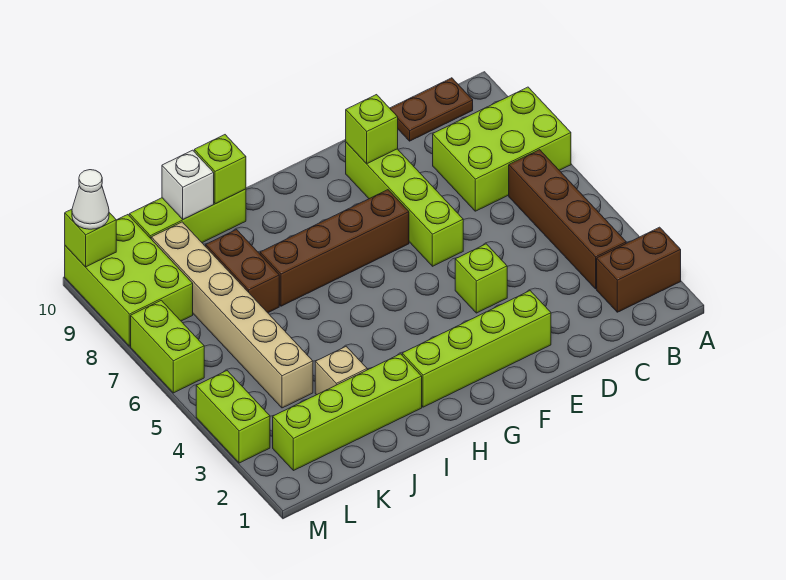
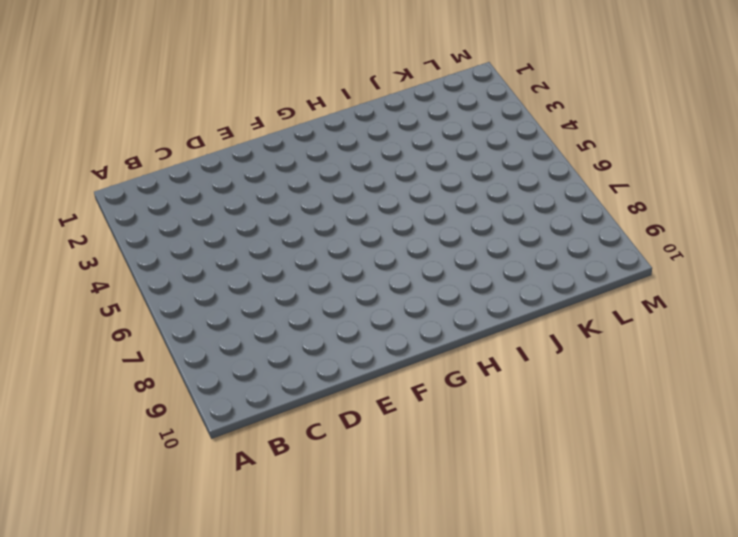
none -> brown brick A2:B2 level 1
none -> lime brick A7:C8 level 1
none -> brown brick B3:B6 level 1

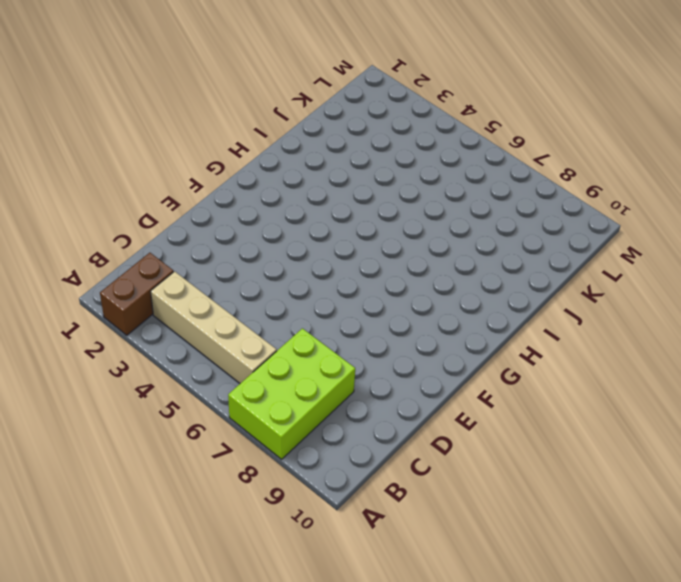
tan brick B3:B6 level 1 -> brown brick B3:B6 level 1
none -> brown plate B10:C10 level 1
none -> lime brick E2:H2 level 1
none -> lime brick E4 level 1

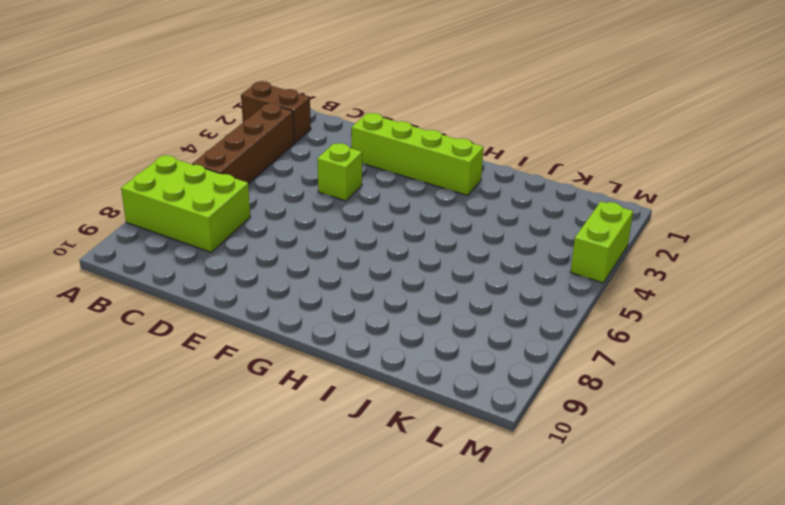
none -> brown plate B10:C10 level 1
none -> lime brick E6:E9 level 1
none -> brown brick F7:I7 level 1

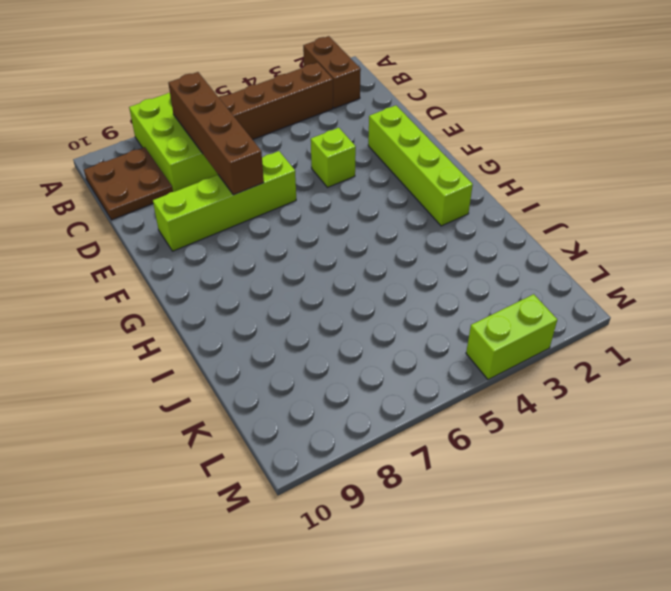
brown brick B7:E7 level 2 -> brown brick F7:I7 level 1
brown plate B9:C10 level 1 -> brown plate B10:C10 level 1
none -> lime brick I2:L2 level 1
none -> lime brick I10:K10 level 1
none -> tan brick J3 level 1

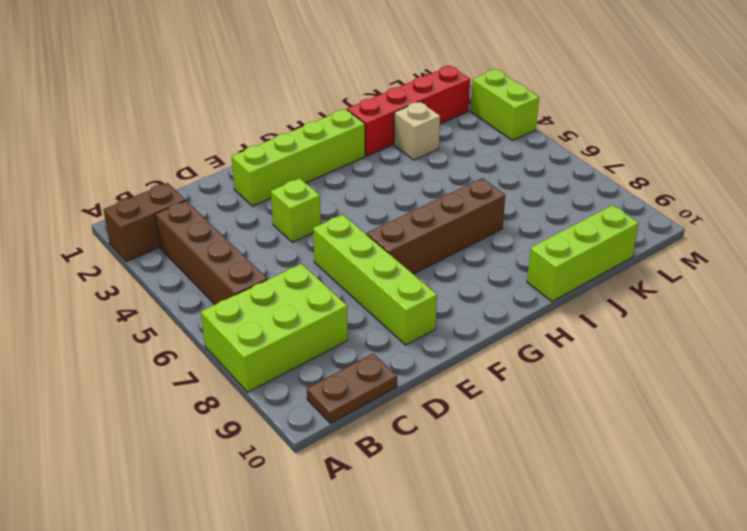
red brick I2:L2 level 1 -> lime brick I2:L2 level 1
none -> brown brick J7:J8 level 1
none -> tan brick K4:K9 level 1
none -> lime brick L8:M10 level 1

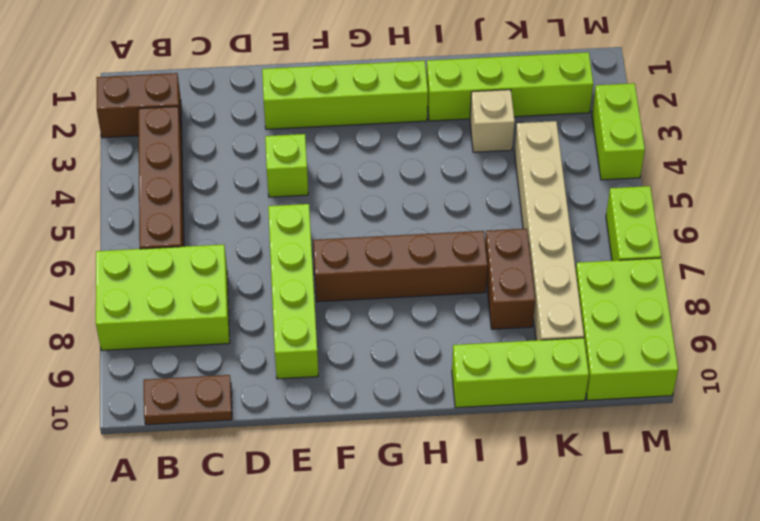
none -> lime brick E9 level 2
none -> lime brick I10 level 2
none -> white brick J10 level 2

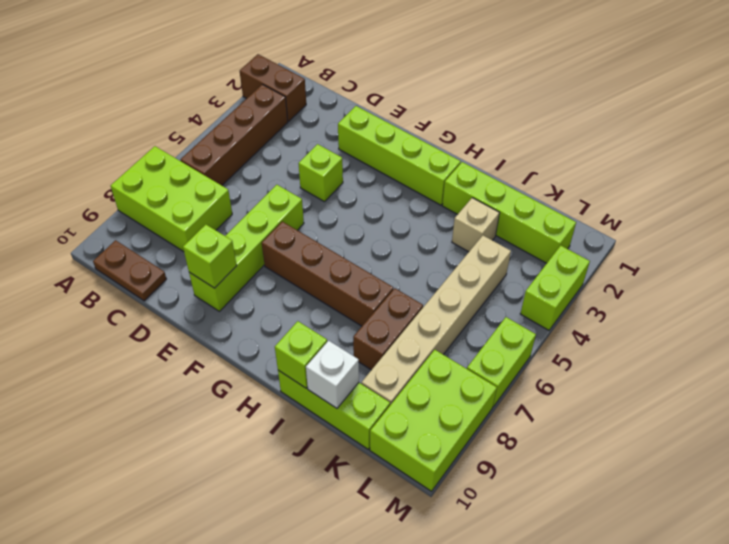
none -> lime brick M10 level 2
none -> white cone M10 level 3

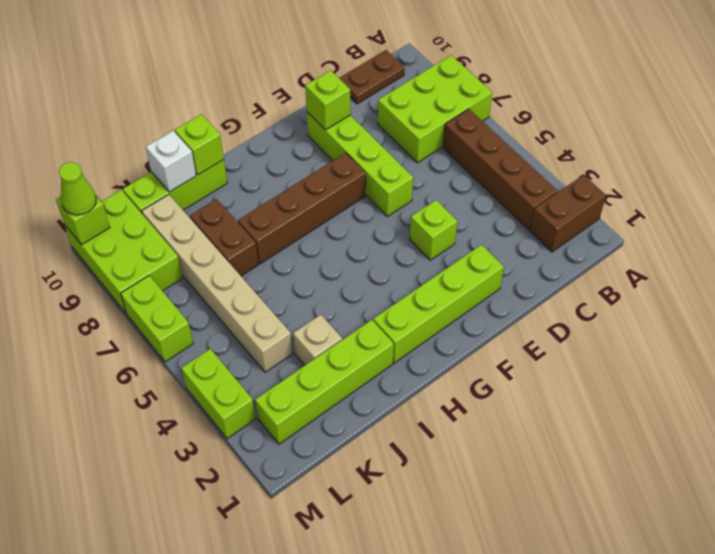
lime cone M10 level 3 -> white cone M10 level 3

